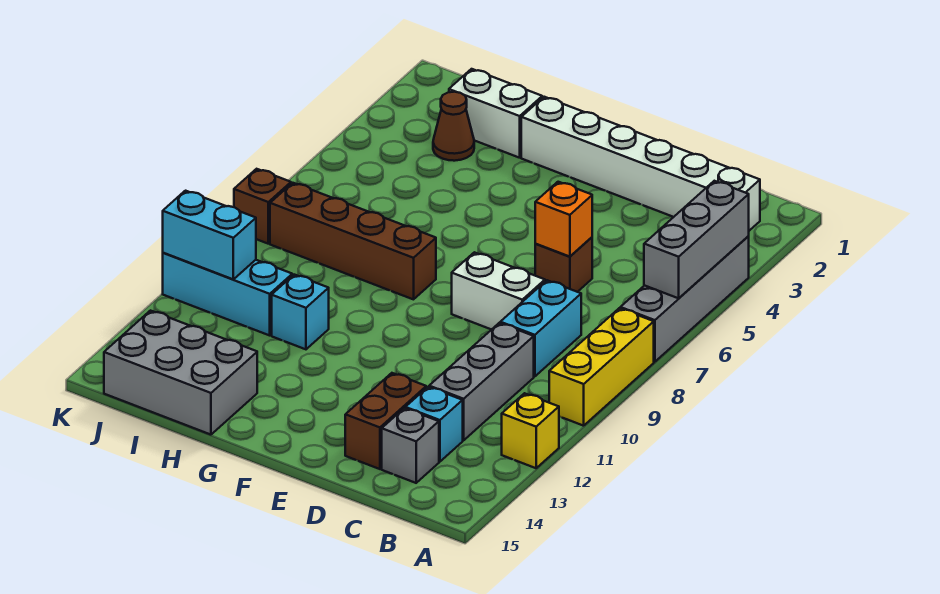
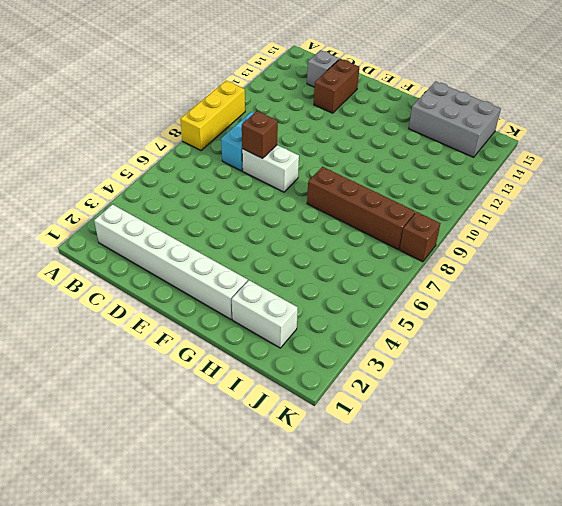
brown brick D8 level 2 -> brown brick D6 level 1
none -> grey brick A4:A7 level 1
none -> yellow brick A12 level 1
none -> grey brick C10:C12 level 1

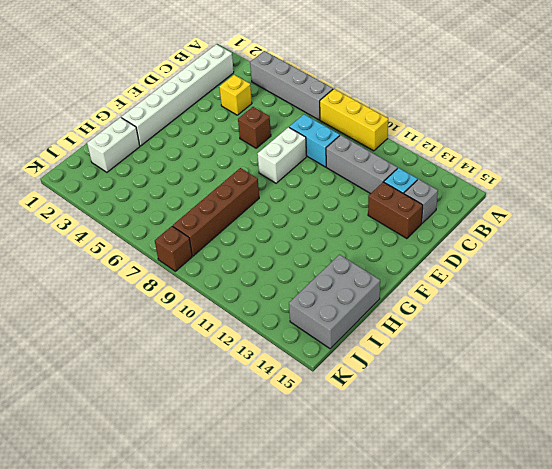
yellow brick C4 level 1 -> yellow brick A12 level 1
none -> cyan brick H11 level 1
none -> brown cone I3 level 1
none -> cyan brick I11:K11 level 1

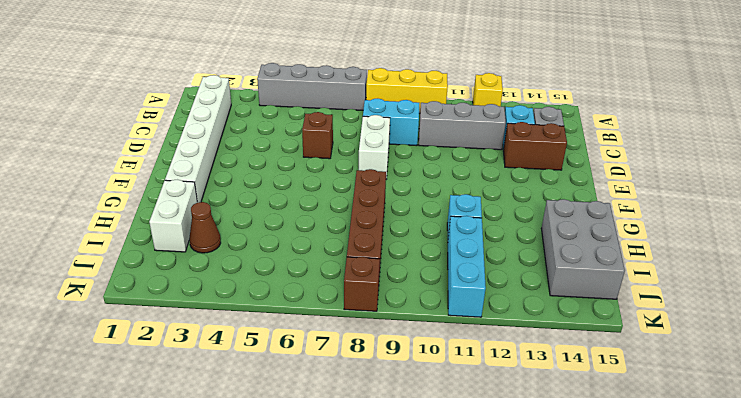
none -> grey brick A4:A6 level 2
none -> orange brick D6 level 2
none -> cyan brick J11:K11 level 2

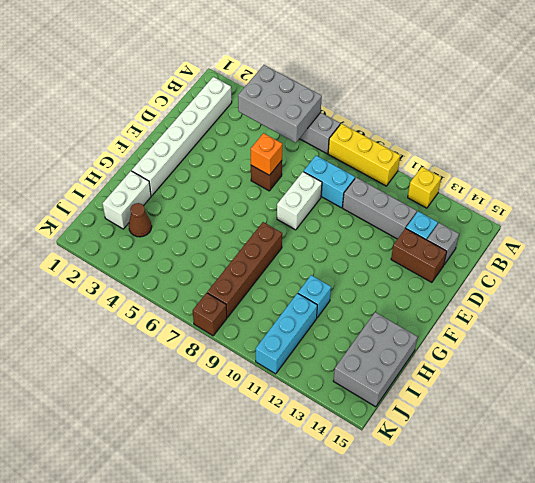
grey brick A4:B6 level 2 -> grey brick A4:A6 level 2
none -> cyan brick J11:K11 level 2

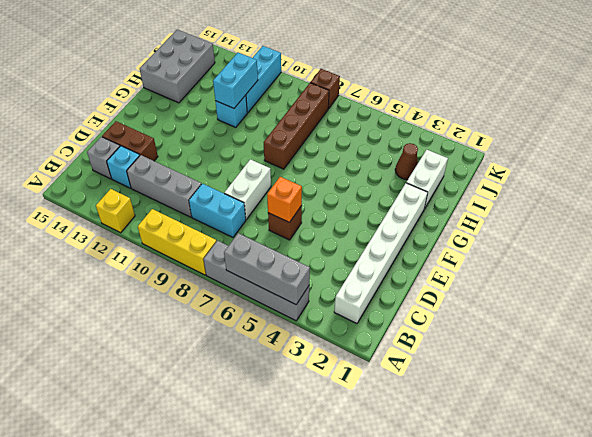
cyan brick H11:I11 level 2 -> cyan brick J11:K11 level 2

